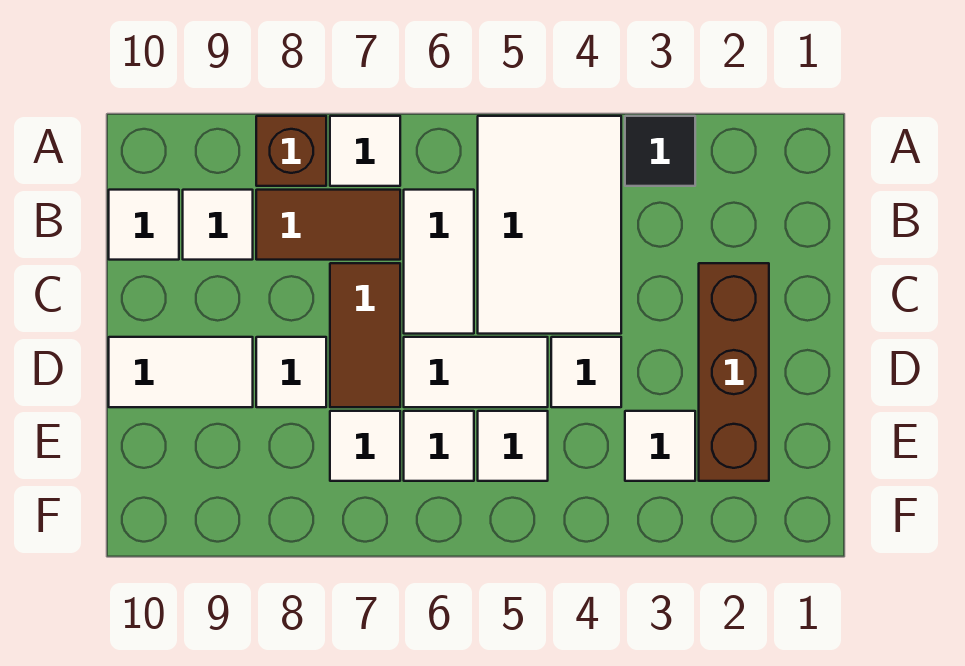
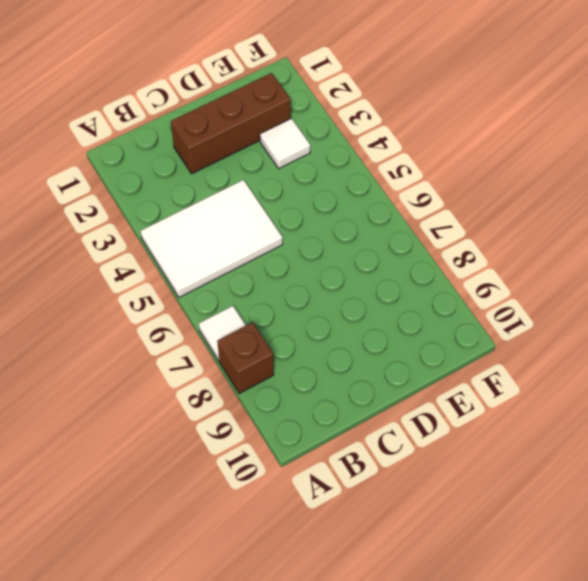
none -> black tile A3 level 1
none -> white tile B6:C6 level 1
none -> brown tile B7:B8 level 1

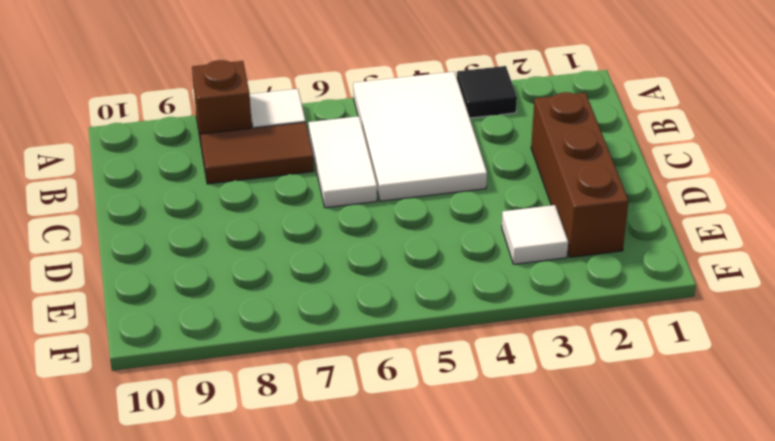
none -> white tile B9 level 1
none -> white tile B10 level 1
none -> brown tile C7:D7 level 1

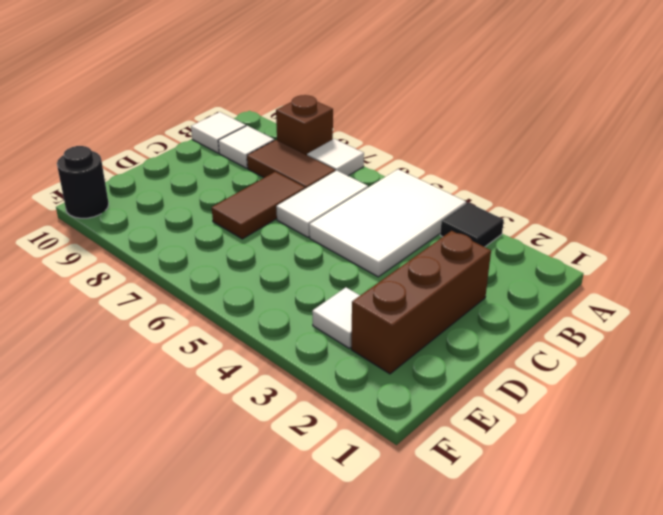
black round brick F10 level 1 -> none
none -> white tile D4 level 1
none -> white tile D5:D6 level 1
none -> white tile D8 level 1

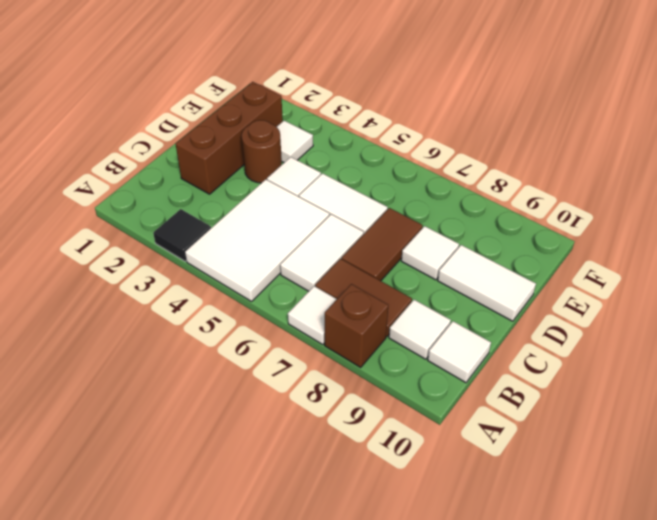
brown round brick D3 level 1 -> none
none -> white tile E5 level 1
none -> white tile E6 level 1
none -> white tile E7 level 1

